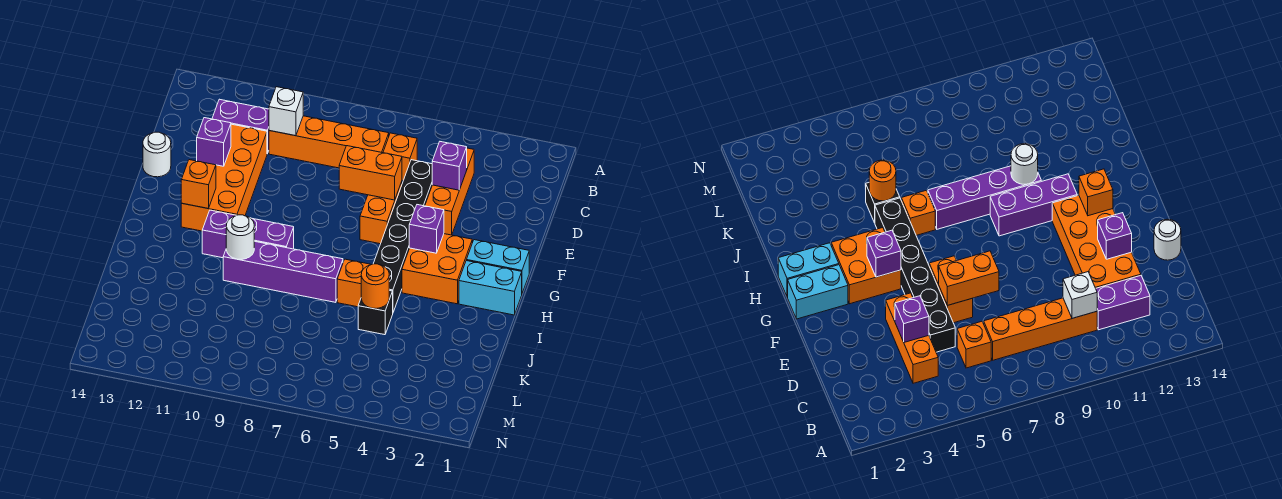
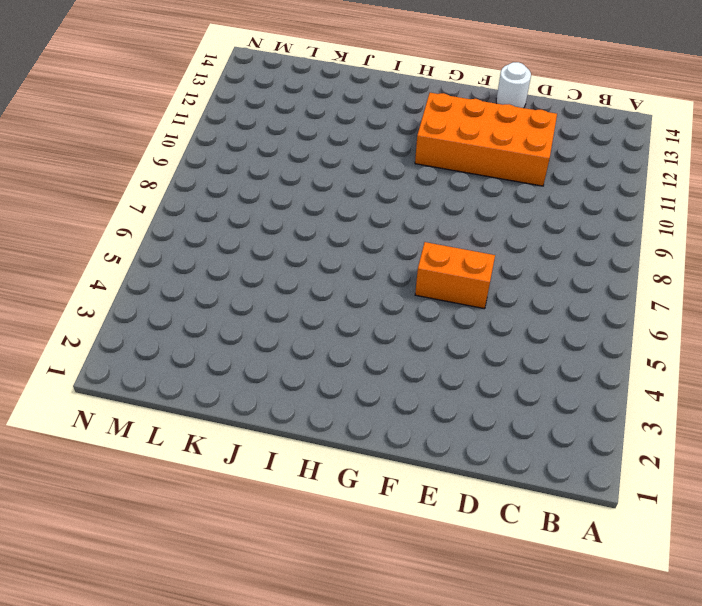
none -> orange brick C4:E4 level 1
none -> orange brick C6 level 1
none -> orange brick C7:C10 level 1

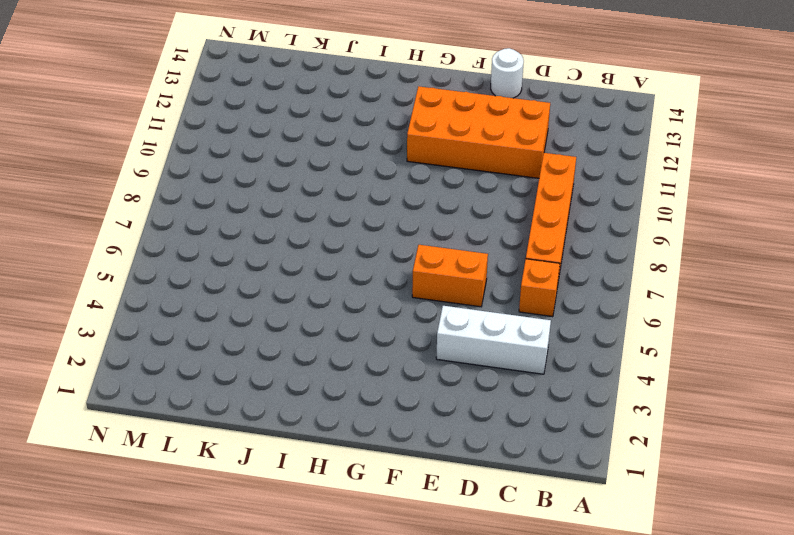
white brick C4:E4 level 1 -> orange brick C4:E4 level 1
none -> purple brick C11:C12 level 1
none -> black brick D5:I5 level 1
none -> cyan brick G1:G2 level 1

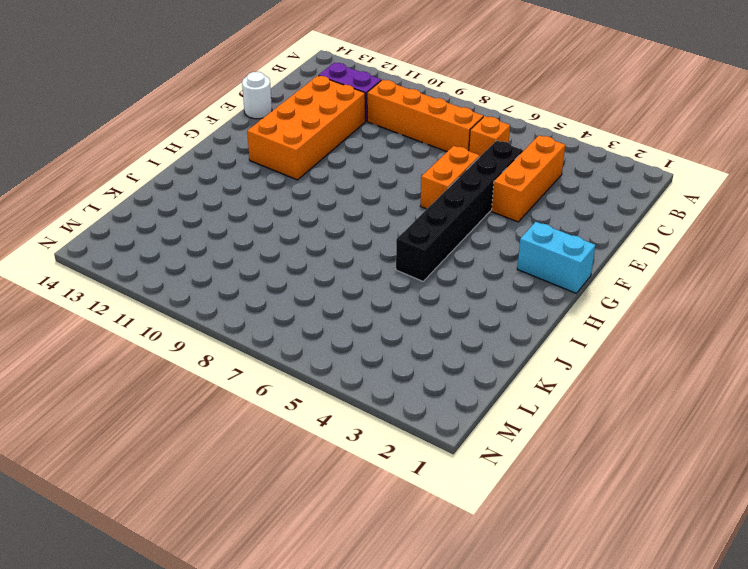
none -> orange brick G3:H4 level 1
none -> cyan brick H1:H2 level 1
none -> purple brick H9:H11 level 1

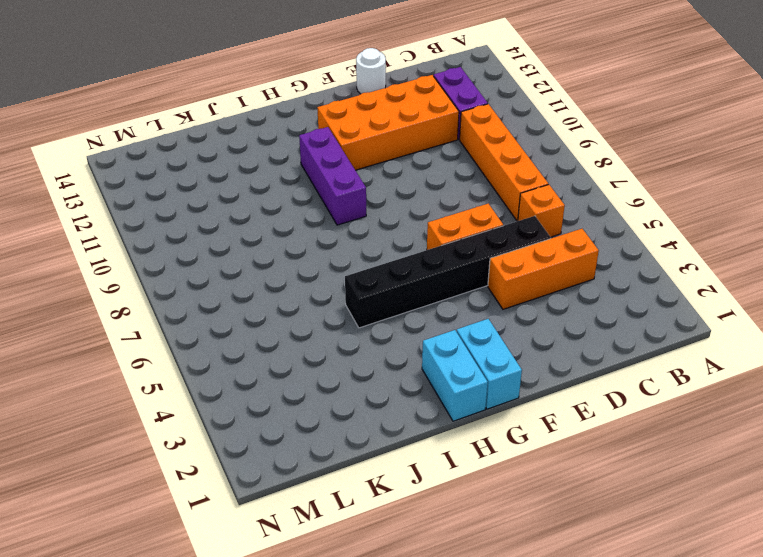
none -> orange brick G3:H4 level 1
none -> orange brick I6 level 1
none -> purple brick I7:I10 level 1

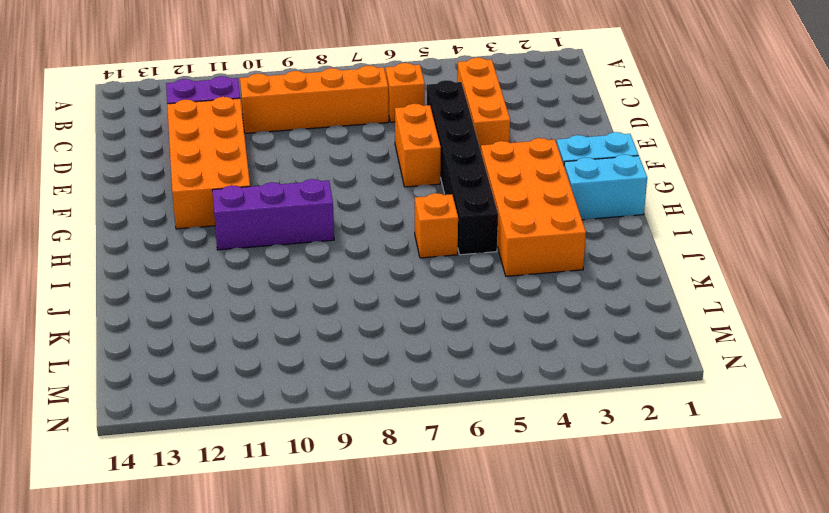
orange brick G3:J4 level 1 -> orange brick G3:H4 level 1
none -> white round brick E14 level 1
none -> purple brick I7:I10 level 1
none -> black brick J5 level 1

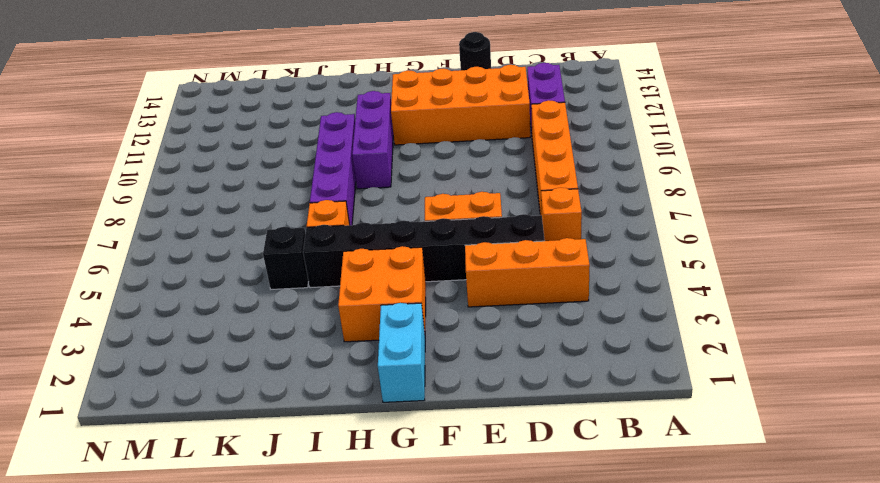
black round brick E14 level 1 -> white round brick E14 level 1
none -> cyan brick H1:H2 level 1
none -> white brick C10 level 2
none -> purple brick D4 level 2

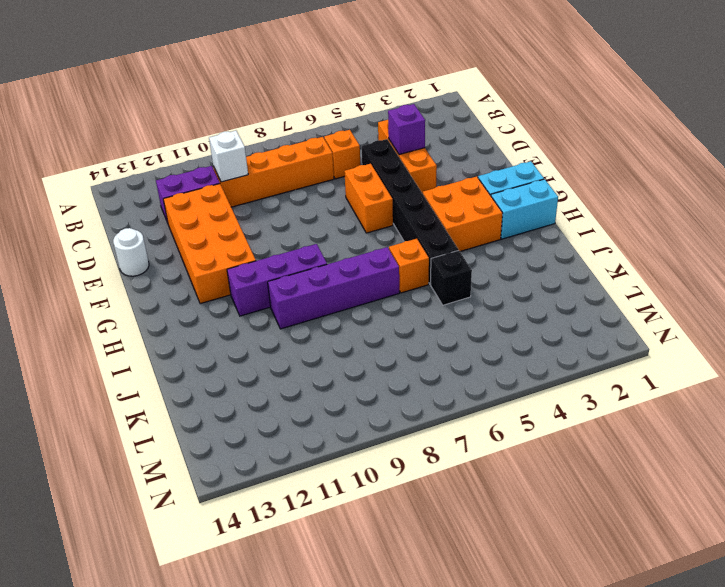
none -> orange brick E6:E7 level 2
none -> purple brick E12 level 2
none -> purple brick G4 level 2

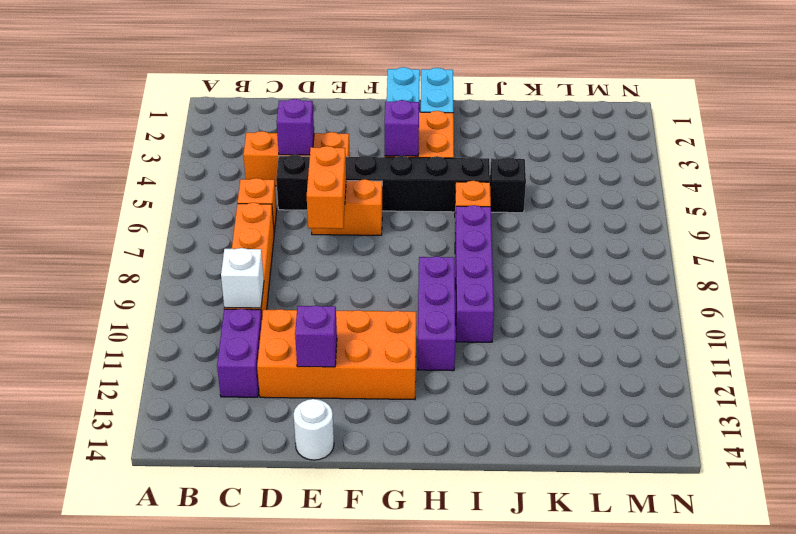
none -> orange brick G12 level 2
none -> white round brick I10 level 2
none -> orange round brick J5 level 2

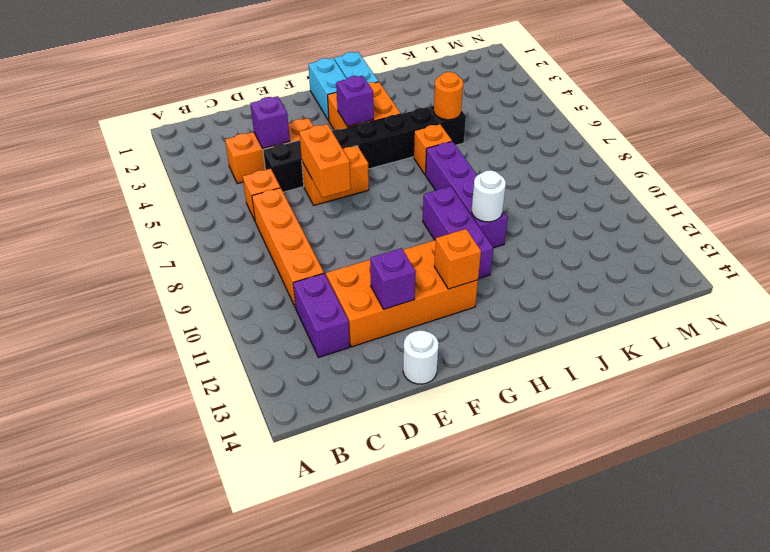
none -> white brick C10 level 2

